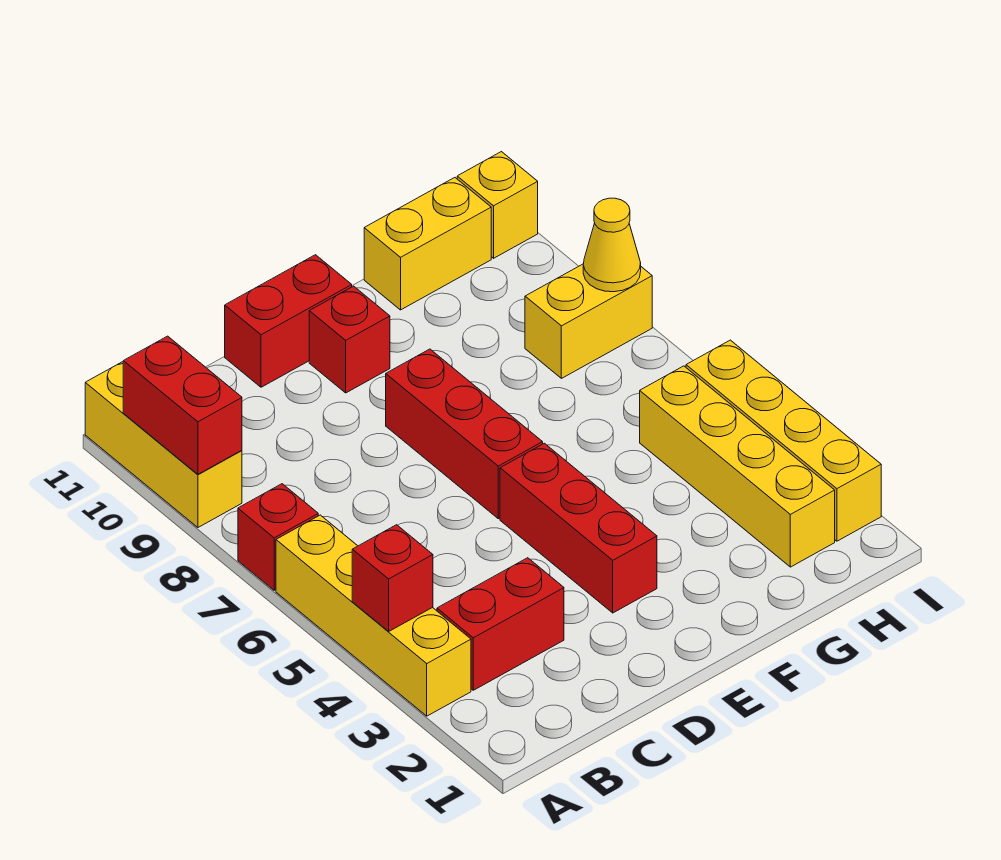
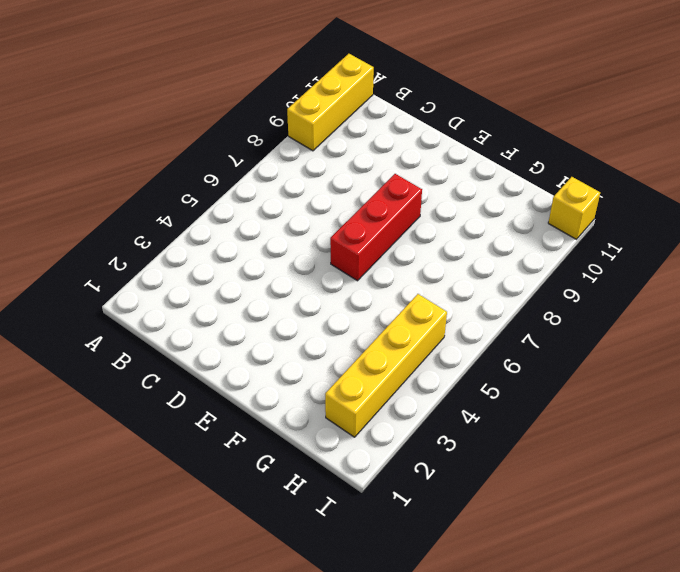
none -> yellow brick A3:A6 level 1
none -> red brick A7 level 1
none -> red brick B3:C3 level 1

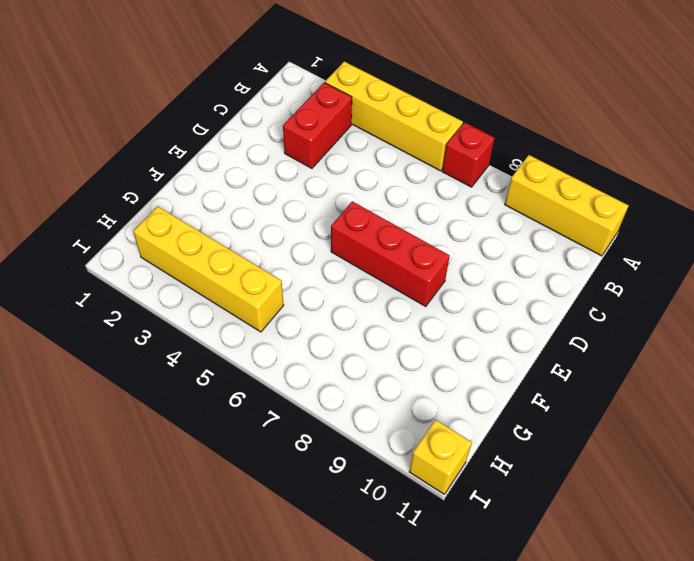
none -> red brick D11:E11 level 1
none -> red brick E3:E5 level 1
none -> red brick E10 level 1

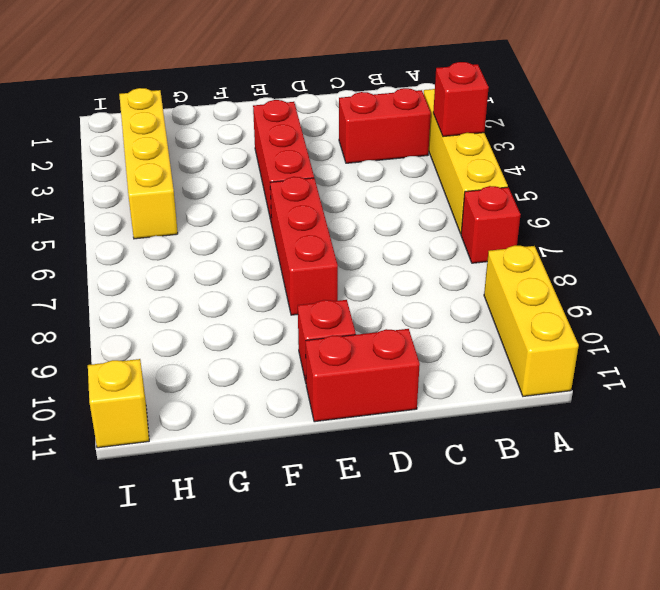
none -> yellow brick G11:H11 level 1
none -> yellow brick H8:I8 level 1
none -> yellow brick I2:I5 level 1

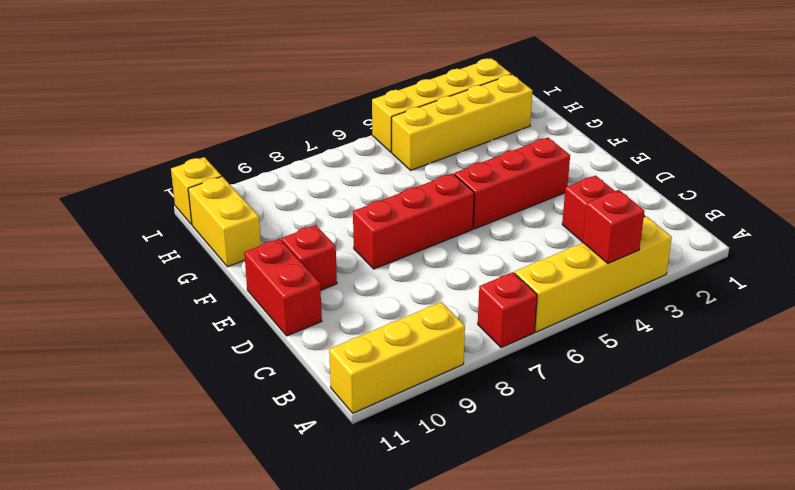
none -> yellow brick H8:I8 level 1
none -> red brick A9:A10 level 2
none -> yellow cone I8 level 2

